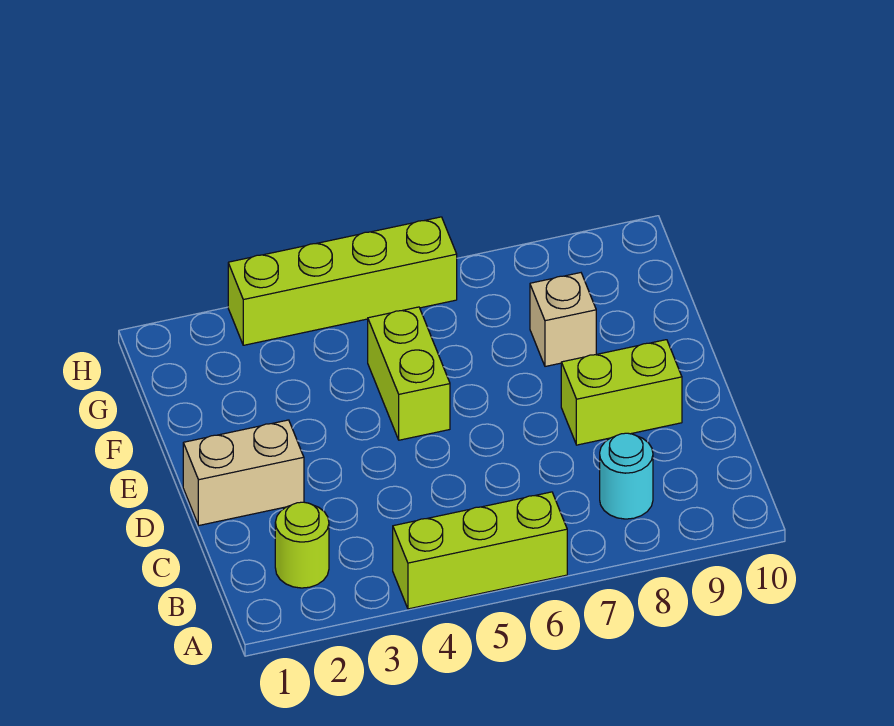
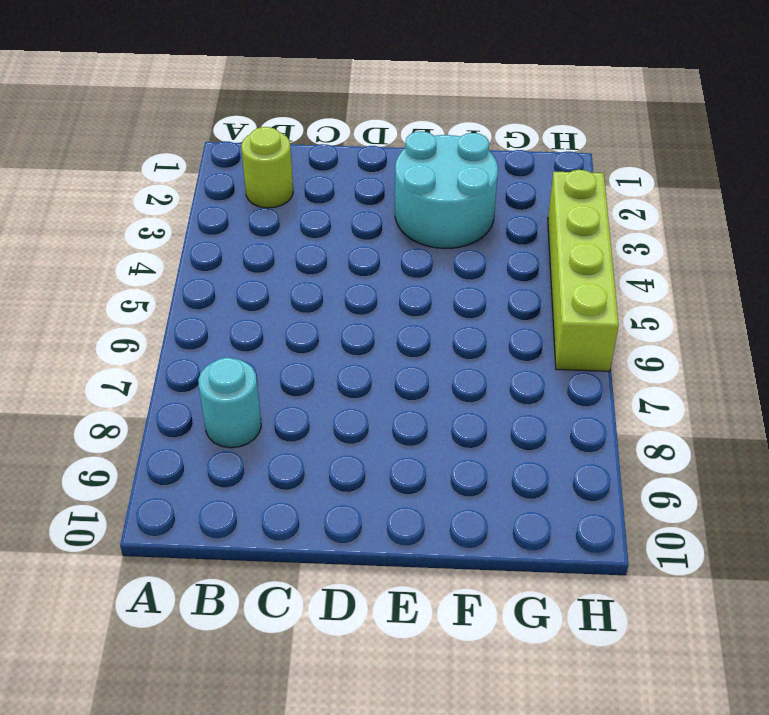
cyan round brick E2:F3 level 1 -> none
none -> lime brick A4:A6 level 1
none -> tan brick D1:D2 level 1

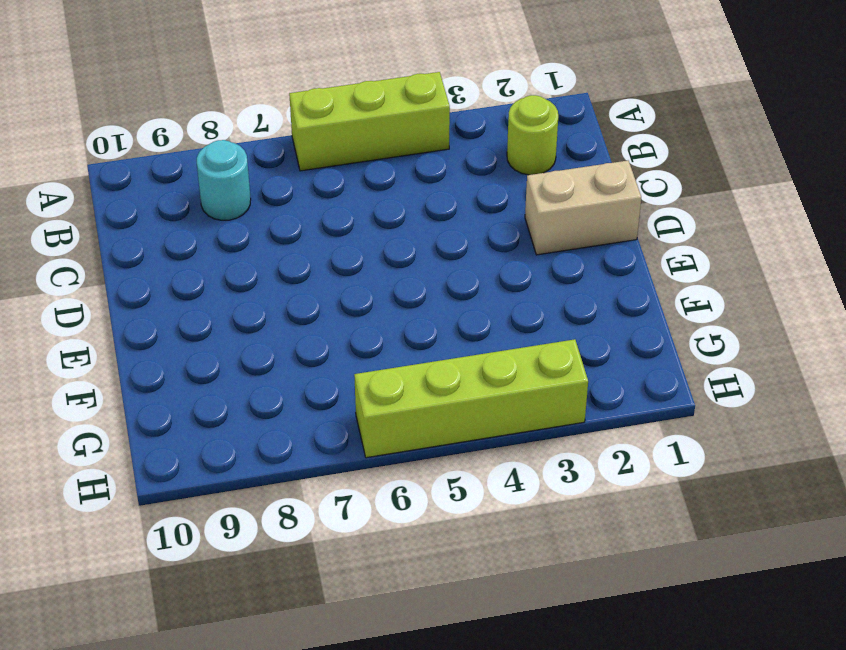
none -> lime brick D8:D9 level 1
none -> lime brick E5:F5 level 1

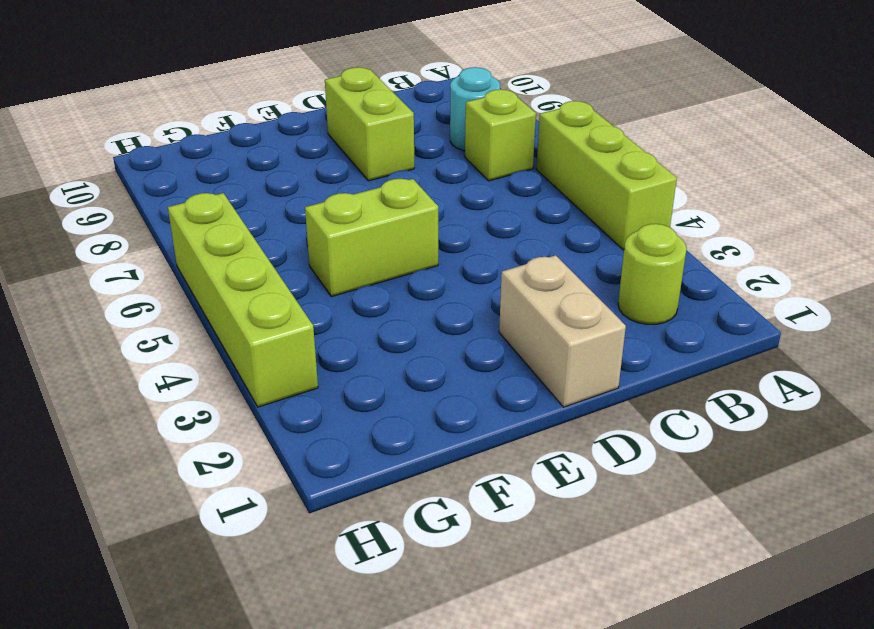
lime brick B7 level 1 -> none
none -> tan brick F8 level 1

